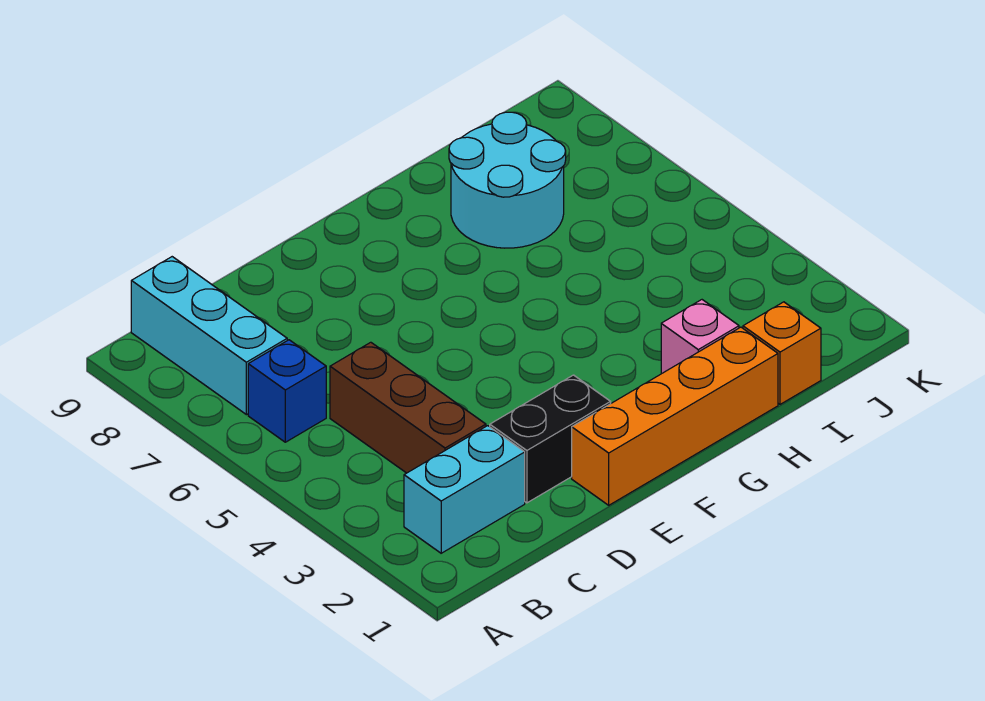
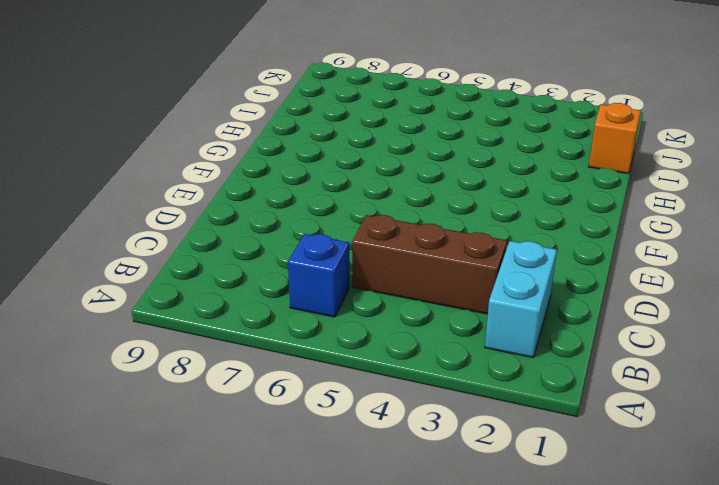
none -> cyan brick B7:B9 level 1
none -> black brick D2:E2 level 1

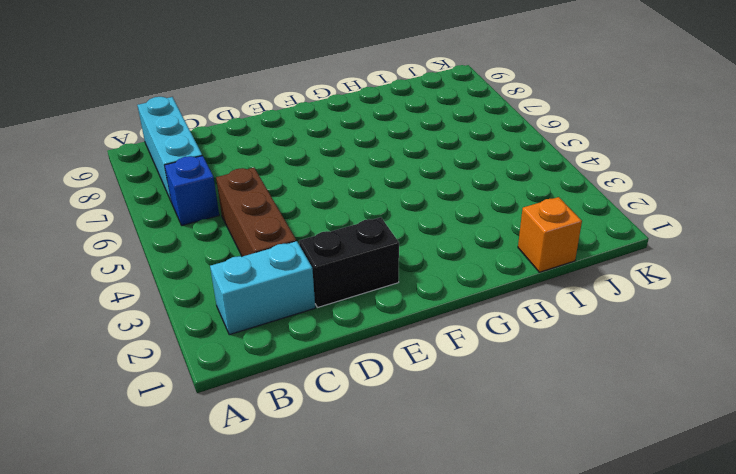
none -> orange brick E1:H1 level 1
none -> pink brick H2 level 1

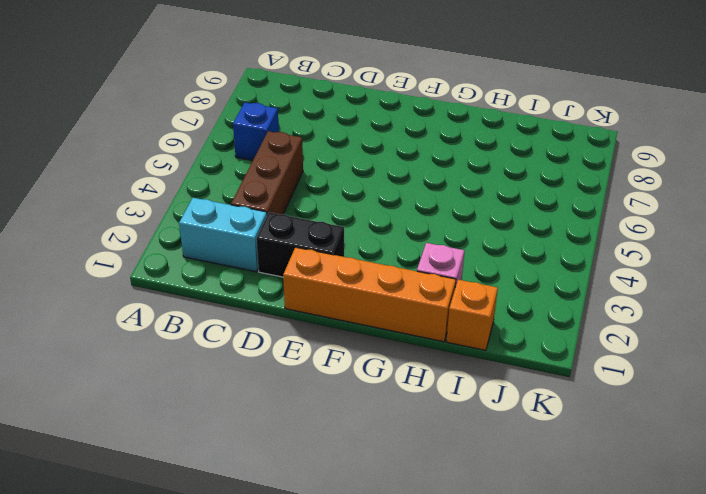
none -> cyan brick B7:B9 level 1
none -> cyan round brick H7:I8 level 1

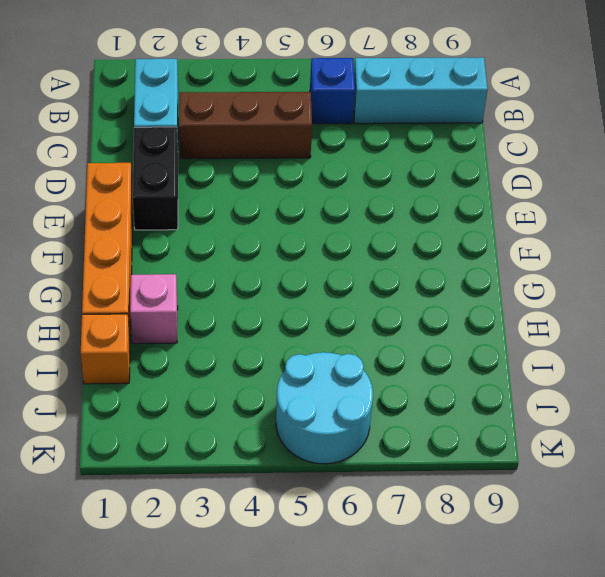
cyan round brick J5:K6 level 1 -> cyan round brick H7:I8 level 1

